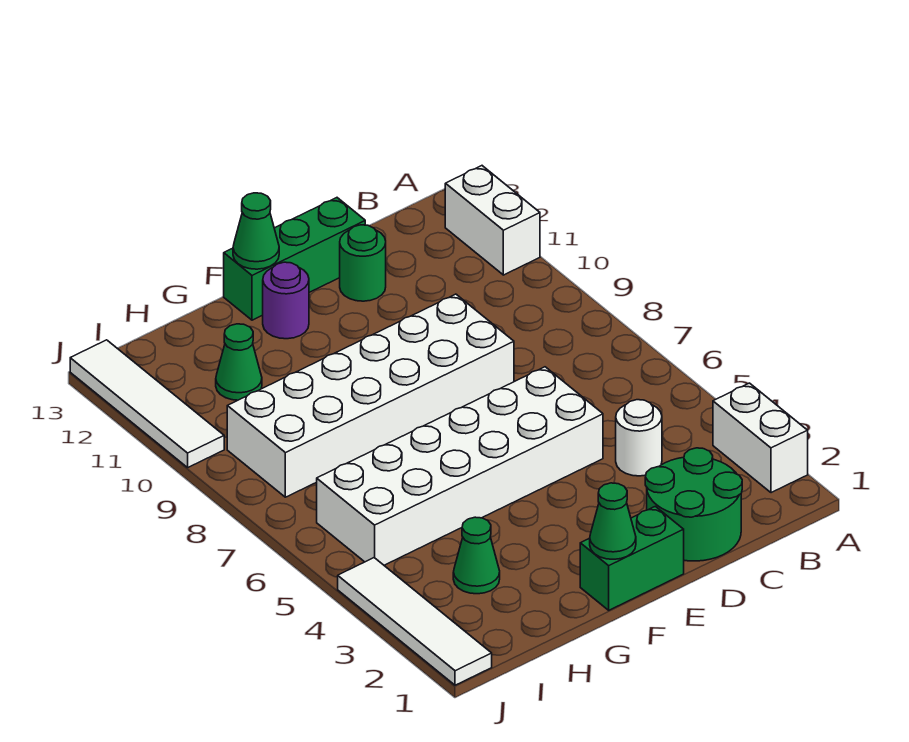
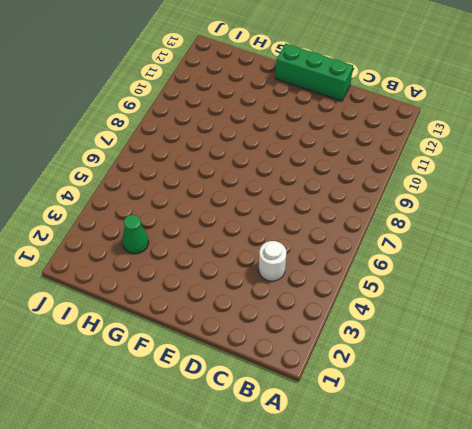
none -> white brick A2:A3 level 1
none -> white brick A11:A12 level 1
none -> green round brick C1:D2 level 1

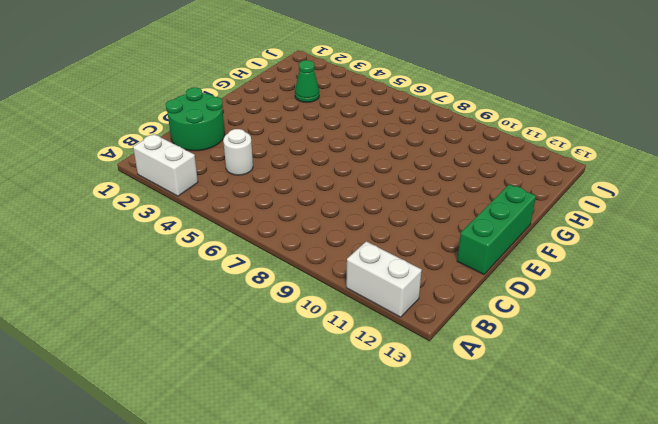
none -> white brick D5:I6 level 1
none -> white brick D8:I9 level 1
none -> green round brick D12 level 1

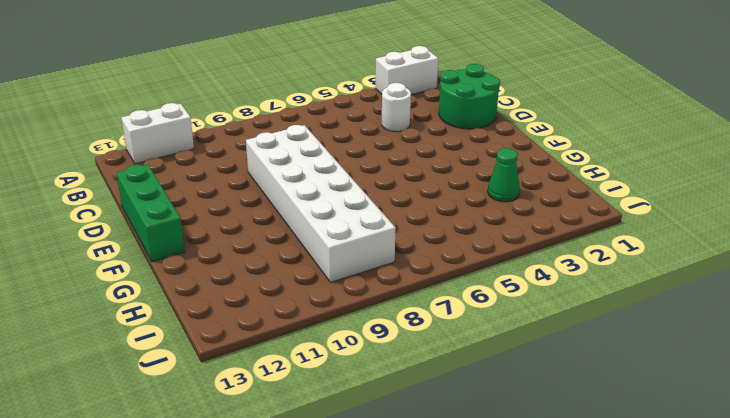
none -> white brick D5:I6 level 1
none -> green round brick D12 level 1
none -> green brick E1:F1 level 1

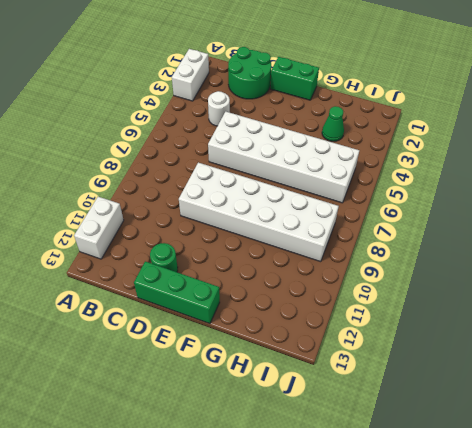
none -> purple round brick F12 level 1
none -> green cone H11 level 1
none -> white tile J1:J4 level 1

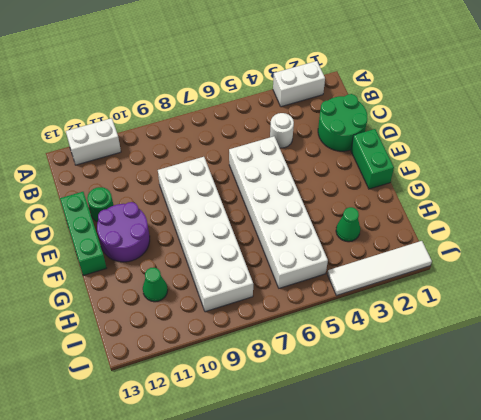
purple round brick E11:F12 level 1 -> purple round brick F12 level 1
none -> white tile J10:J13 level 1
none -> green cone F1 level 2
none -> green cone F13 level 2

